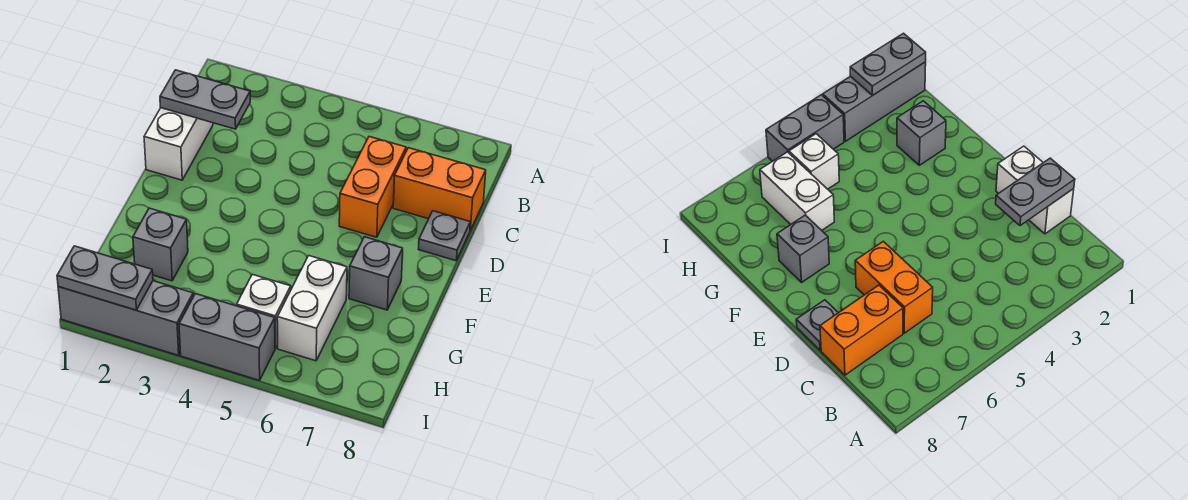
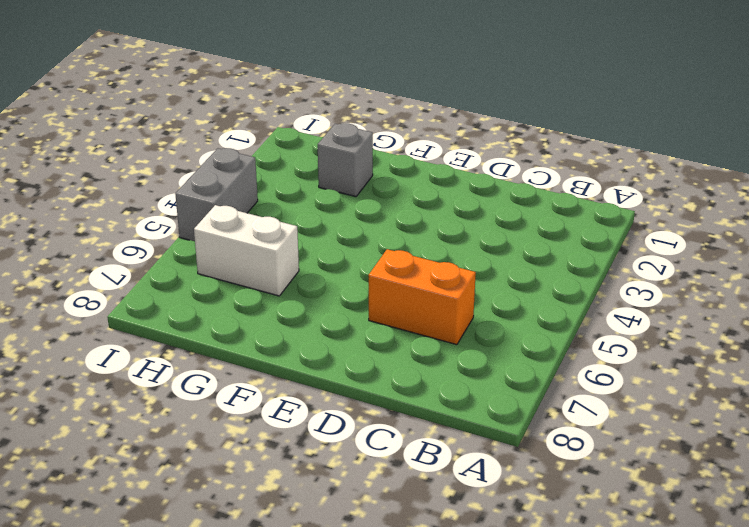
none -> white brick C1:D1 level 1
none -> orange brick C7:C8 level 1
none -> grey plate D8 level 1

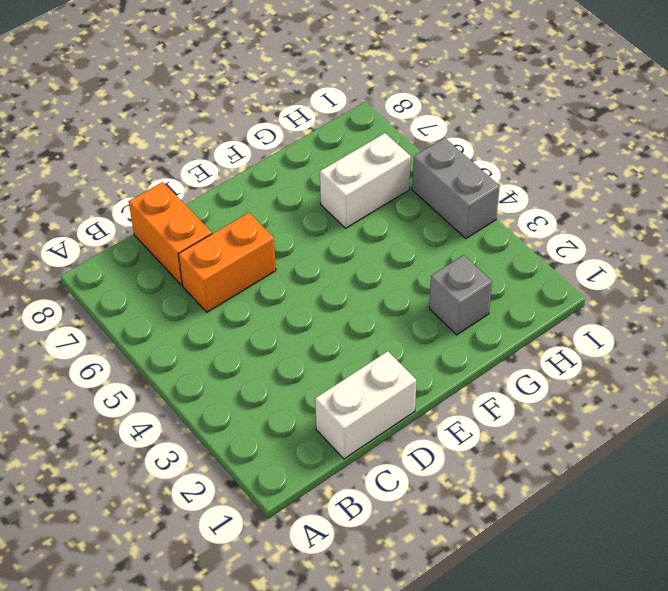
none -> grey plate D8 level 1
none -> grey brick F7 level 1
none -> white brick H5 level 1

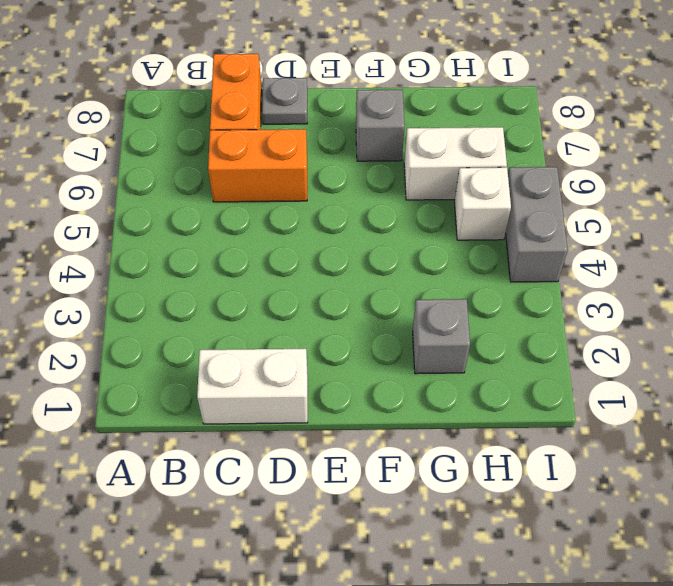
none -> grey brick I1:I3 level 1
none -> grey plate C1:C2 level 2
none -> grey plate I1:I2 level 2

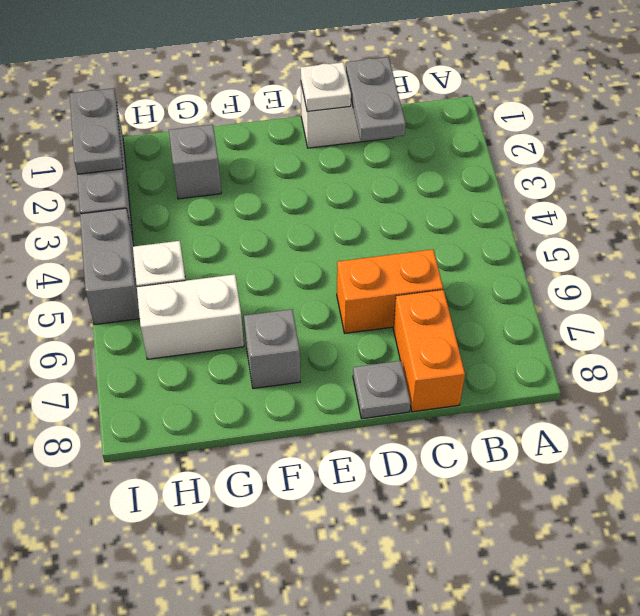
white plate D1 level 2 -> none

